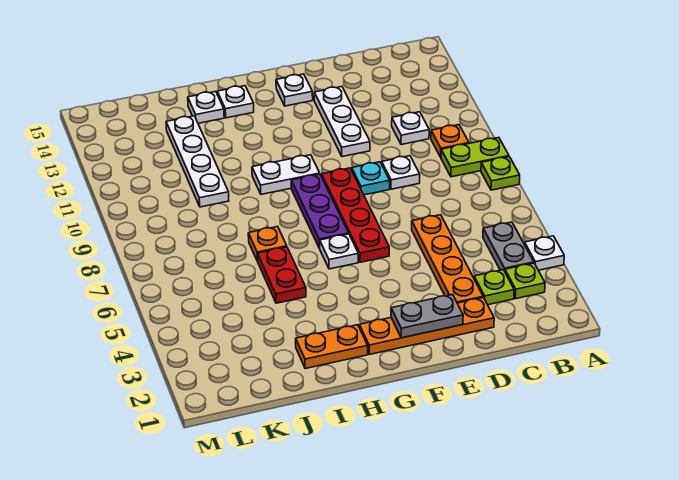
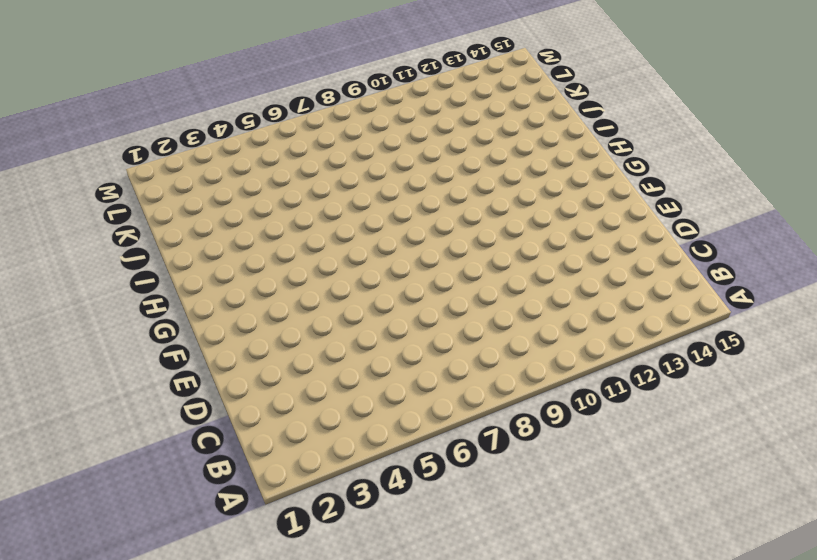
none -> white plate A4 level 1
none -> lime plate A8 level 1
none -> lime plate A9:B9 level 1

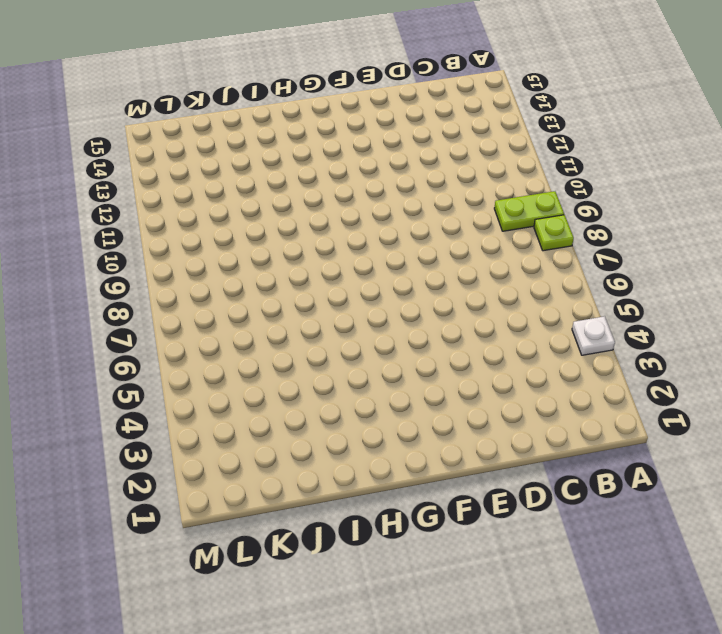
none -> lime plate B3 level 1
none -> grey plate B4:B5 level 1
none -> orange plate B10 level 1

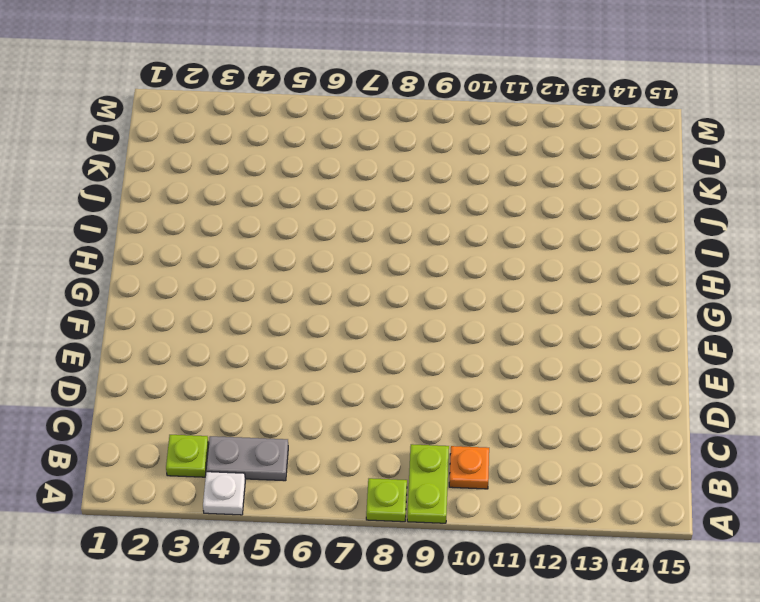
none -> lime plate C3 level 1
none -> white plate C11 level 1
none -> orange plate D2:G2 level 1

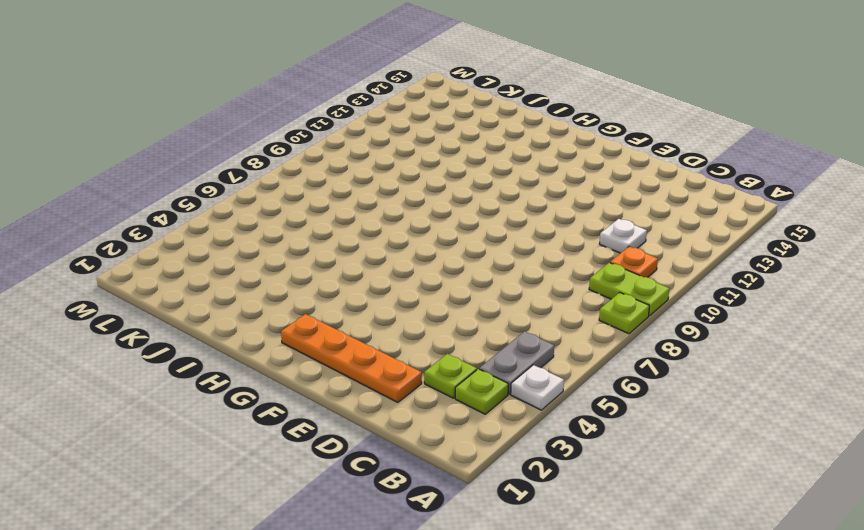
none -> orange plate D3:D6 level 1
none -> white plate D9 level 1
none -> cyan plate E9 level 1

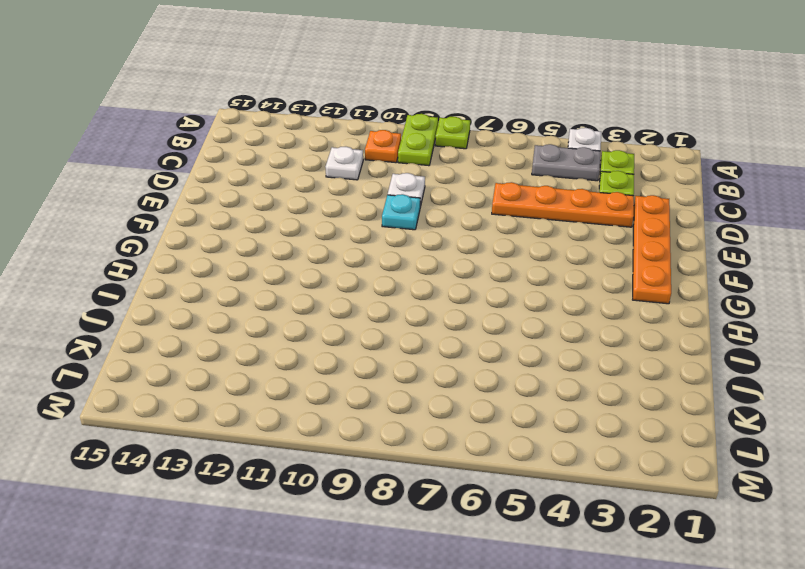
none -> white plate E11:E13 level 1
none -> red plate F6:F9 level 1
none -> white plate F14 level 1

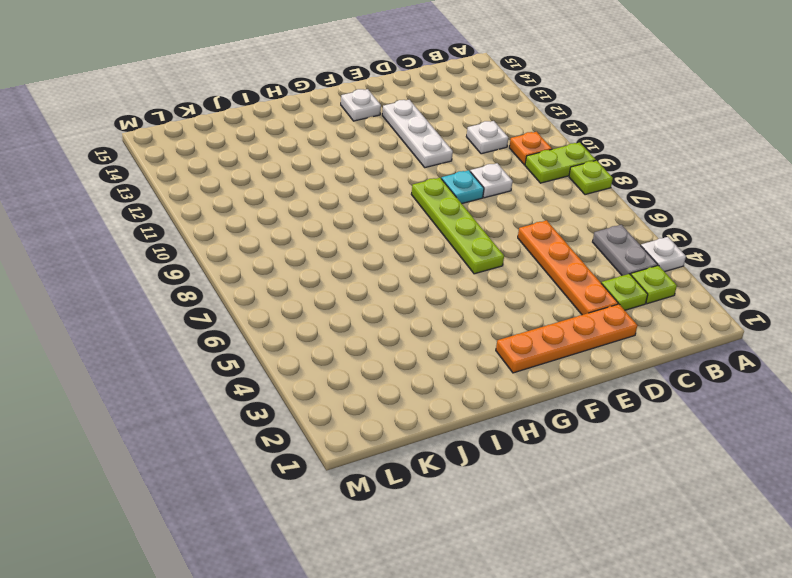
lime plate F6:F9 level 1 -> red plate F6:F9 level 1
none -> white plate G6 level 1
none -> purple plate G7:G9 level 1
none -> white plate G10:H10 level 1

